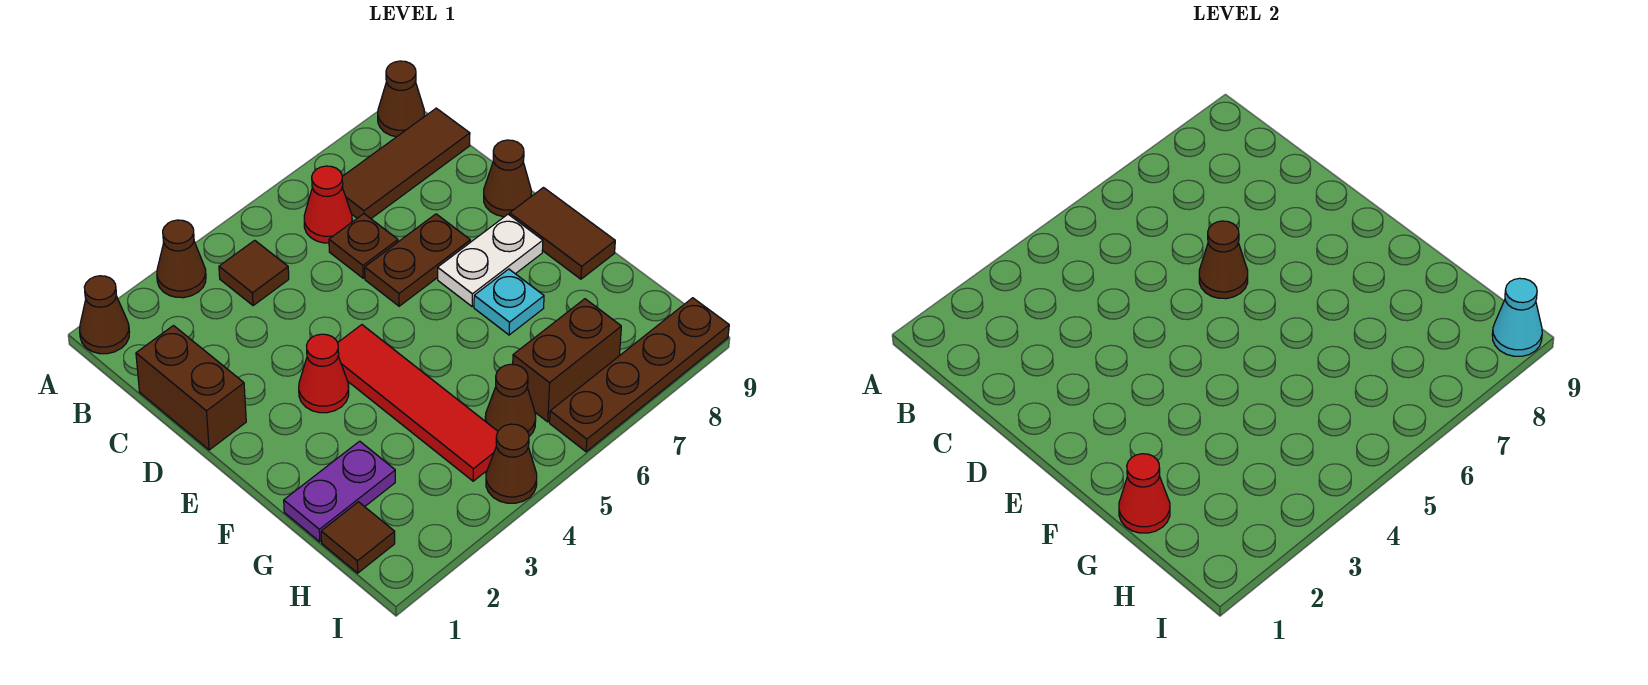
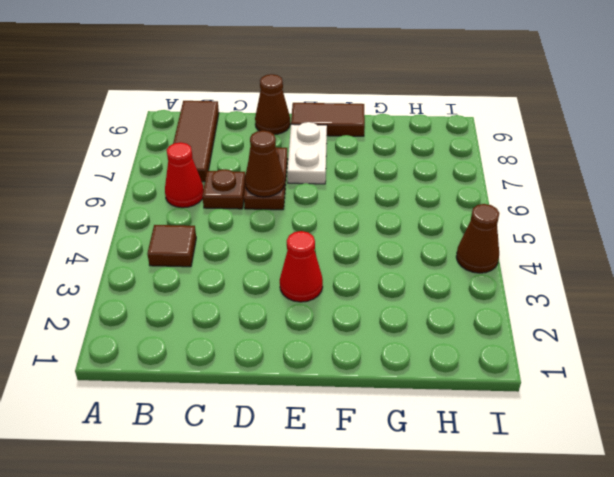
none -> brown cone A1 level 1
none -> brown cone A3 level 1
none -> brown cone A9 level 1

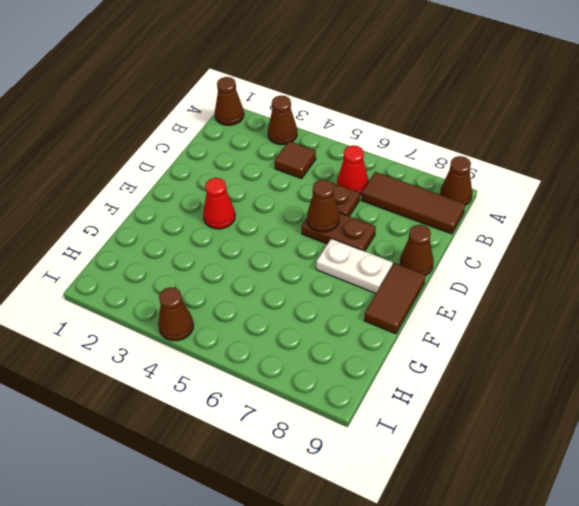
none -> brown brick C1:D1 level 1
none -> red tile E4:H4 level 1
none -> cyan plate F7 level 1

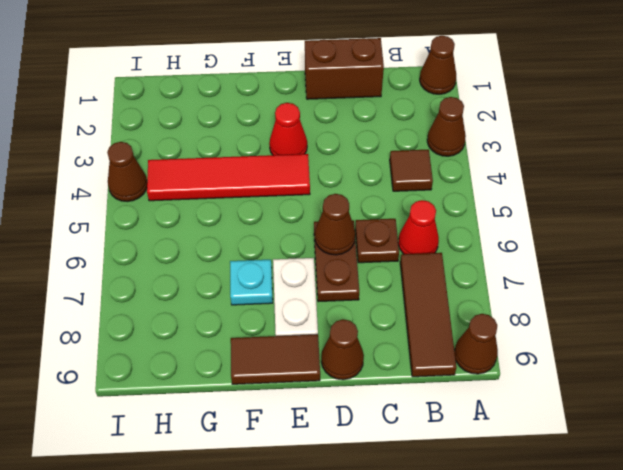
none -> purple plate G1:G2 level 1
none -> brown tile H1 level 1
none -> brown cone H5 level 1

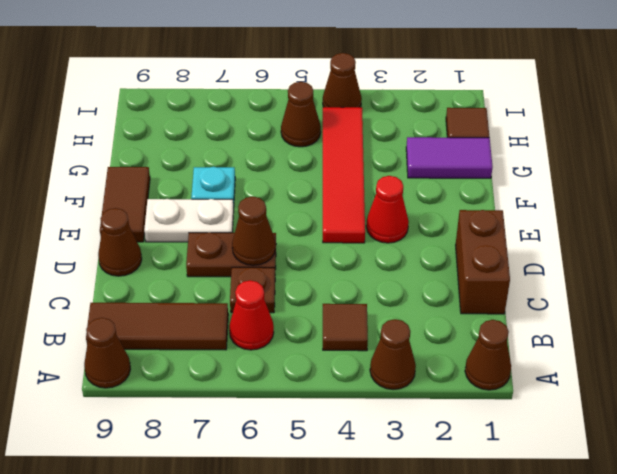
purple tile G1:G2 level 1 -> purple plate G1:G2 level 1
none -> brown brick H6:H7 level 1
none -> brown plate I6:I9 level 1
none -> red cone G1 level 2

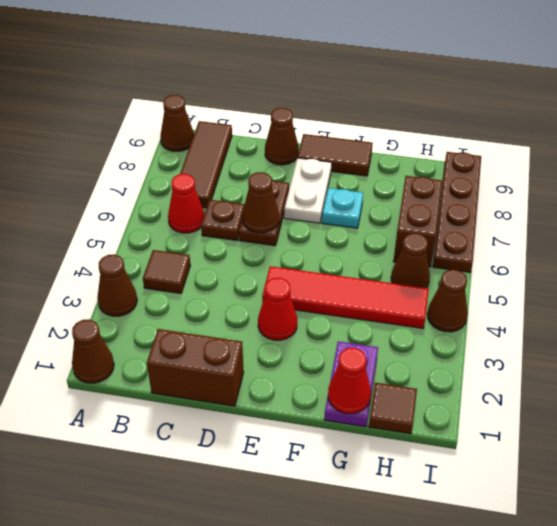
none -> cyan cone I9 level 2

